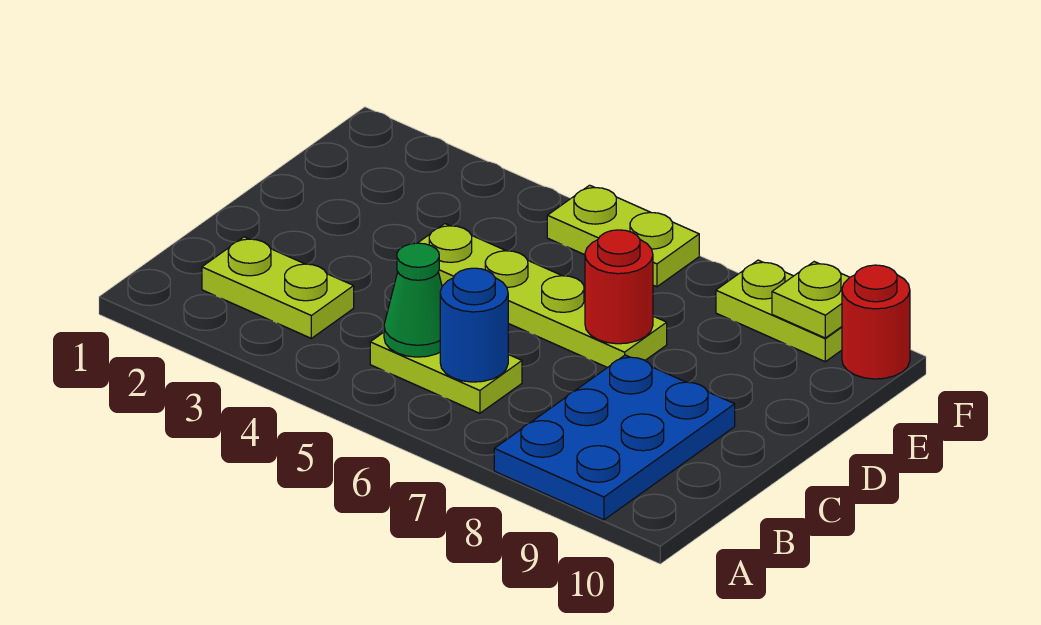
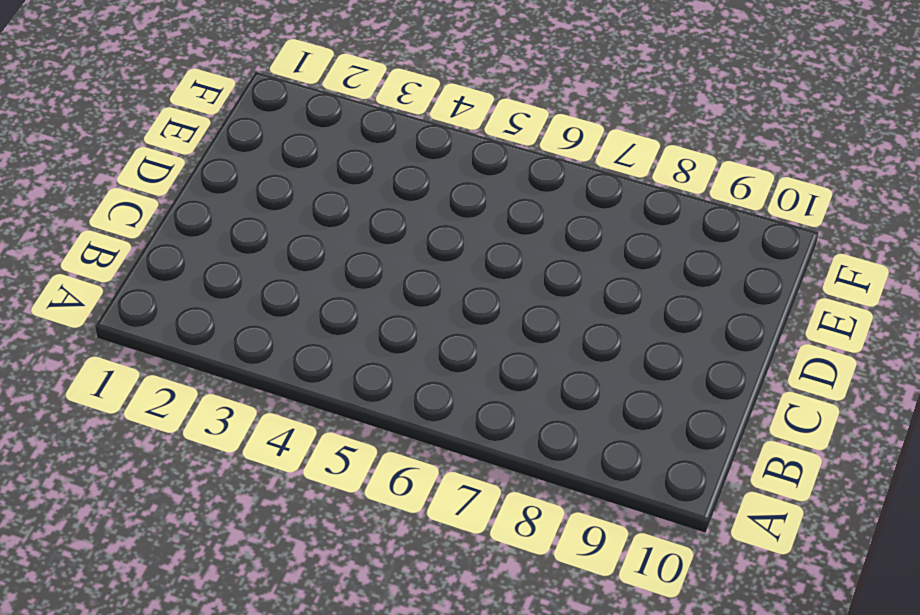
none -> blue plate A8:C9 level 1
none -> lime plate B2:B3 level 1

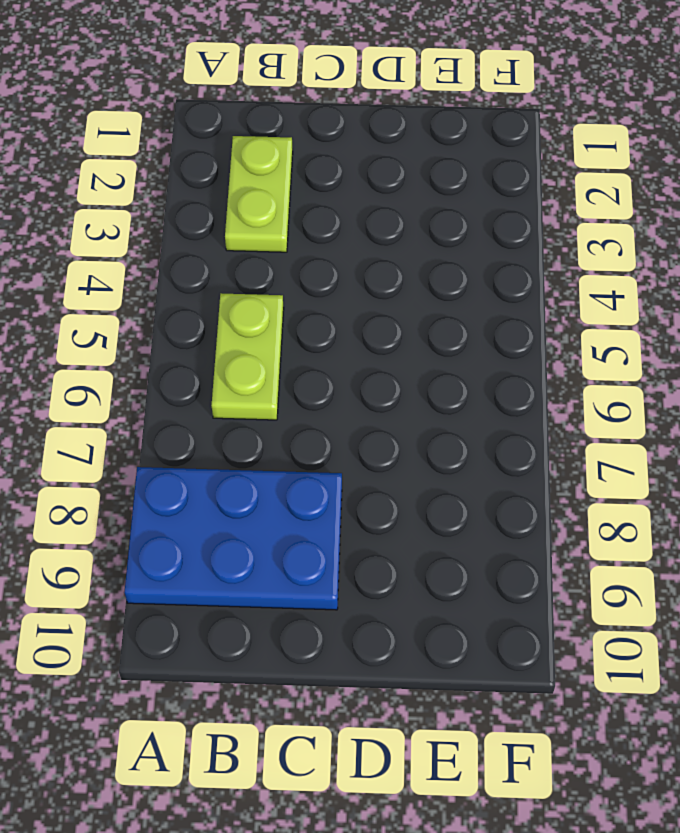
none -> lime plate D4:D7 level 1
none -> lime plate F5:F6 level 1

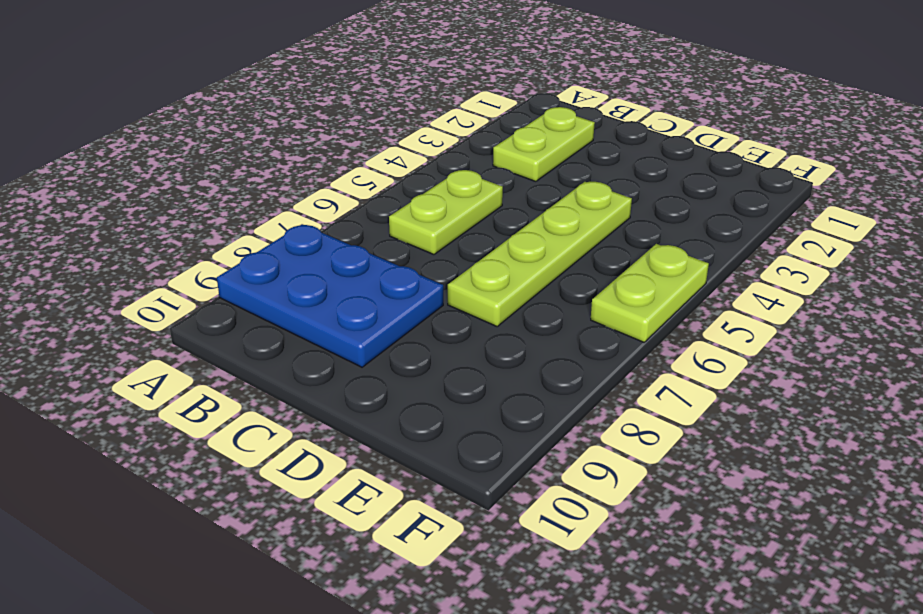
none -> lime plate F8:F9 level 1
none -> red round brick F10 level 1

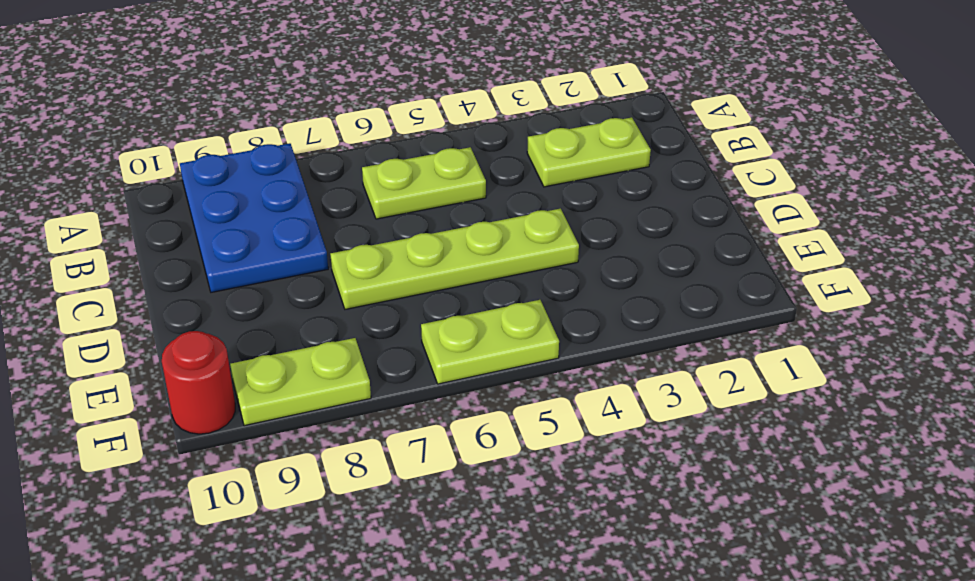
none -> green cone B5 level 2
none -> blue round brick B6 level 2

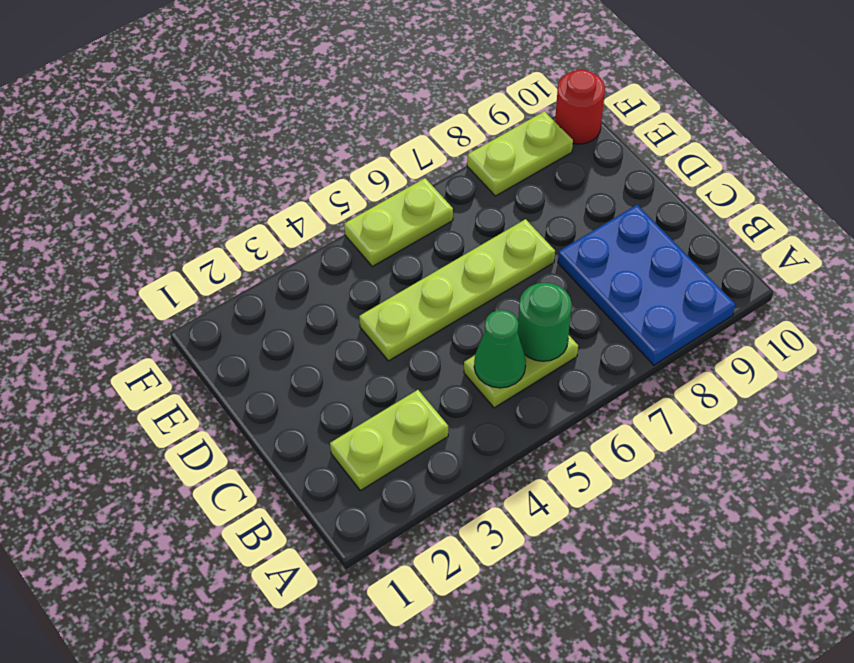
green round brick B6 level 2 -> blue round brick B6 level 2
none -> red round brick D7 level 2
none -> lime plate F9 level 2

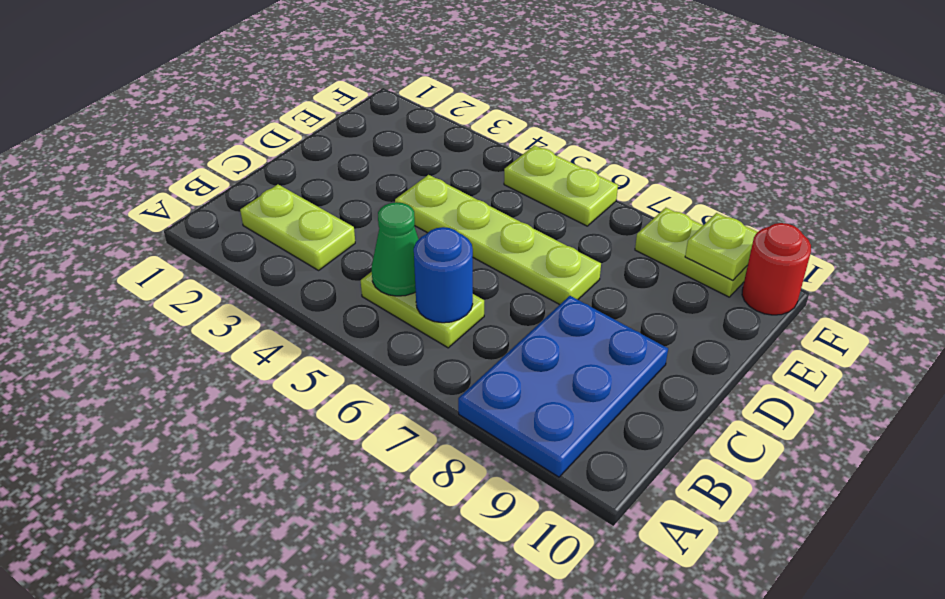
none -> red round brick D7 level 2

